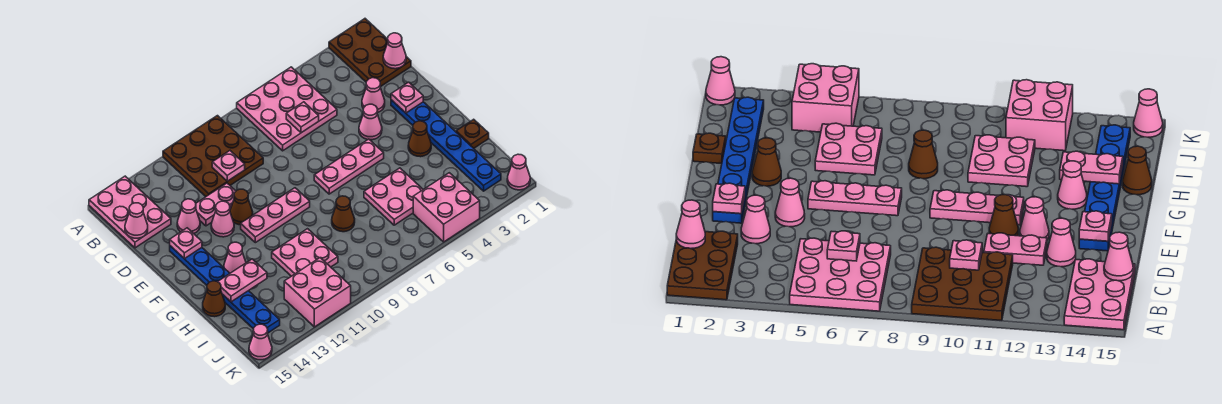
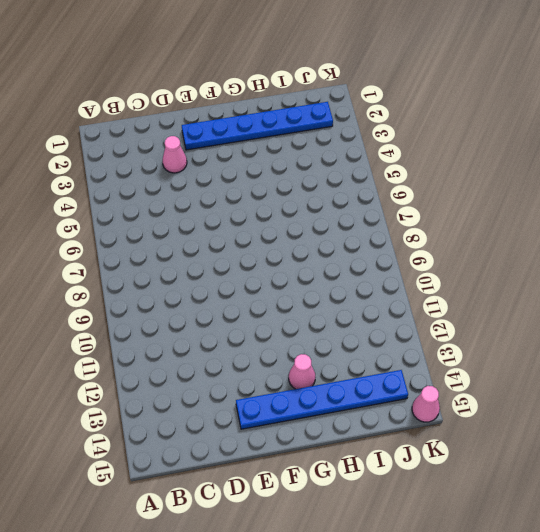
none -> brown plate A1:C2 level 1
none -> pink plate A5:C7 level 1
none -> brown plate A9:C11 level 1
none -> pink plate A14:C15 level 1

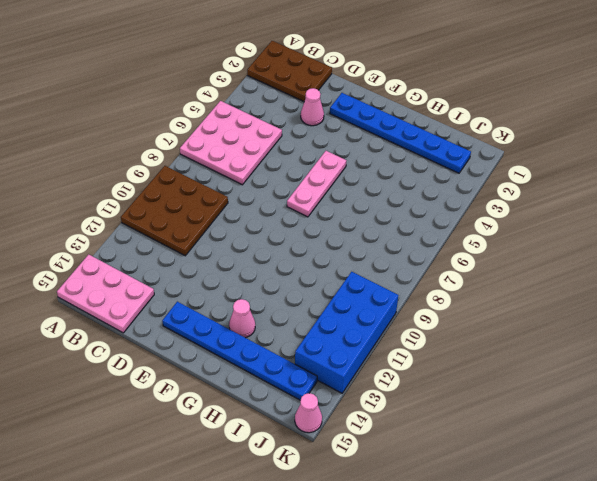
blue brick J10:K13 level 1 -> pink brick J11:K12 level 1
none -> pink plate D11:D12 level 1
none -> pink cone D13 level 1
none -> pink cone E4 level 1
none -> brown cone E11 level 1

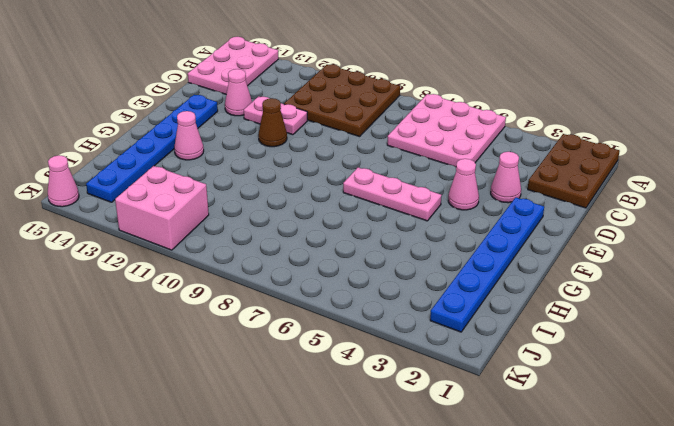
none -> pink cone E12 level 1
none -> pink plate F9:F11 level 1
none -> brown cone G3 level 1
none -> brown plate H1 level 1

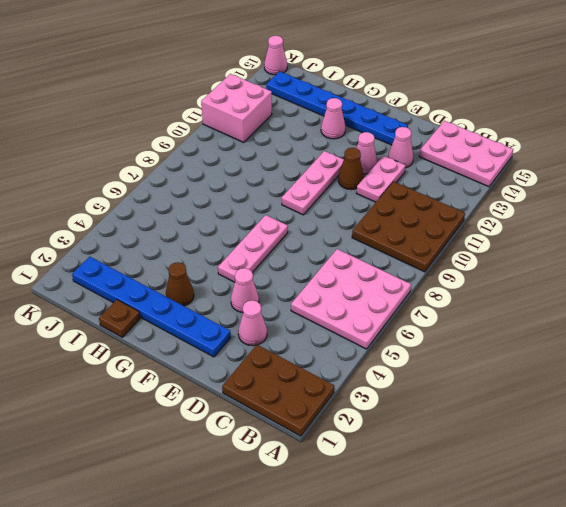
none -> pink plate H5:I6 level 1
none -> brown cone H8 level 1
none -> pink plate H10:I11 level 1
none -> brown cone H15 level 1

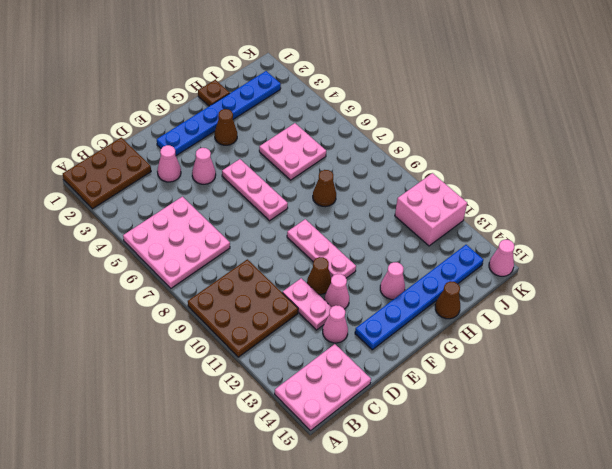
none -> pink plate H10:I11 level 1
none -> pink brick J4:K5 level 1
none -> pink cone K1 level 1
none -> pink cone C1 level 2

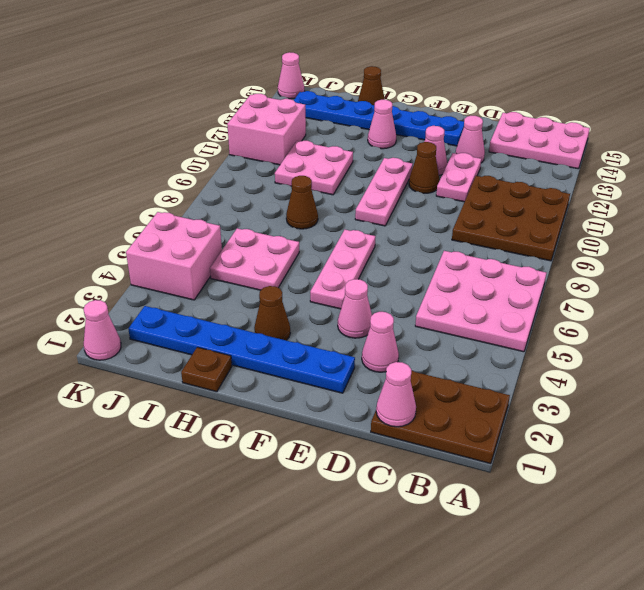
none -> pink plate C6 level 2
none -> pink plate C10 level 2
none -> pink cone C15 level 2
none -> pink plate E2 level 2

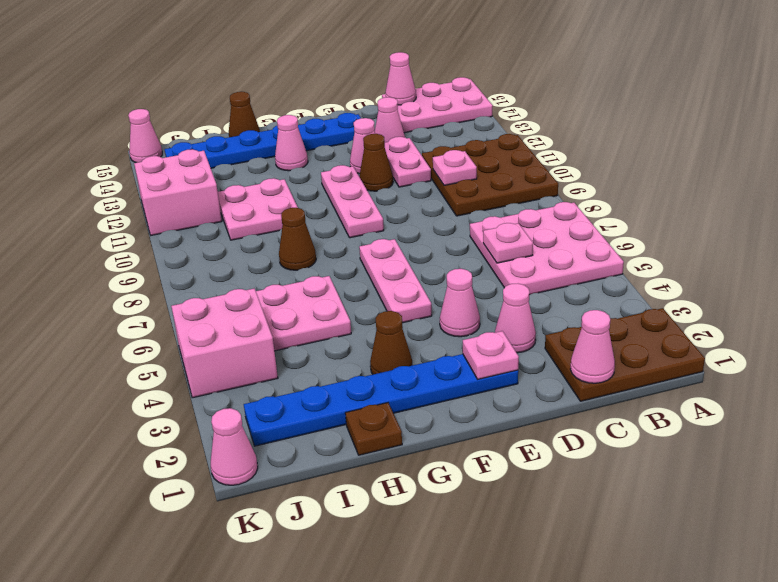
none -> pink plate E14 level 2
none -> pink plate H13:H14 level 2

